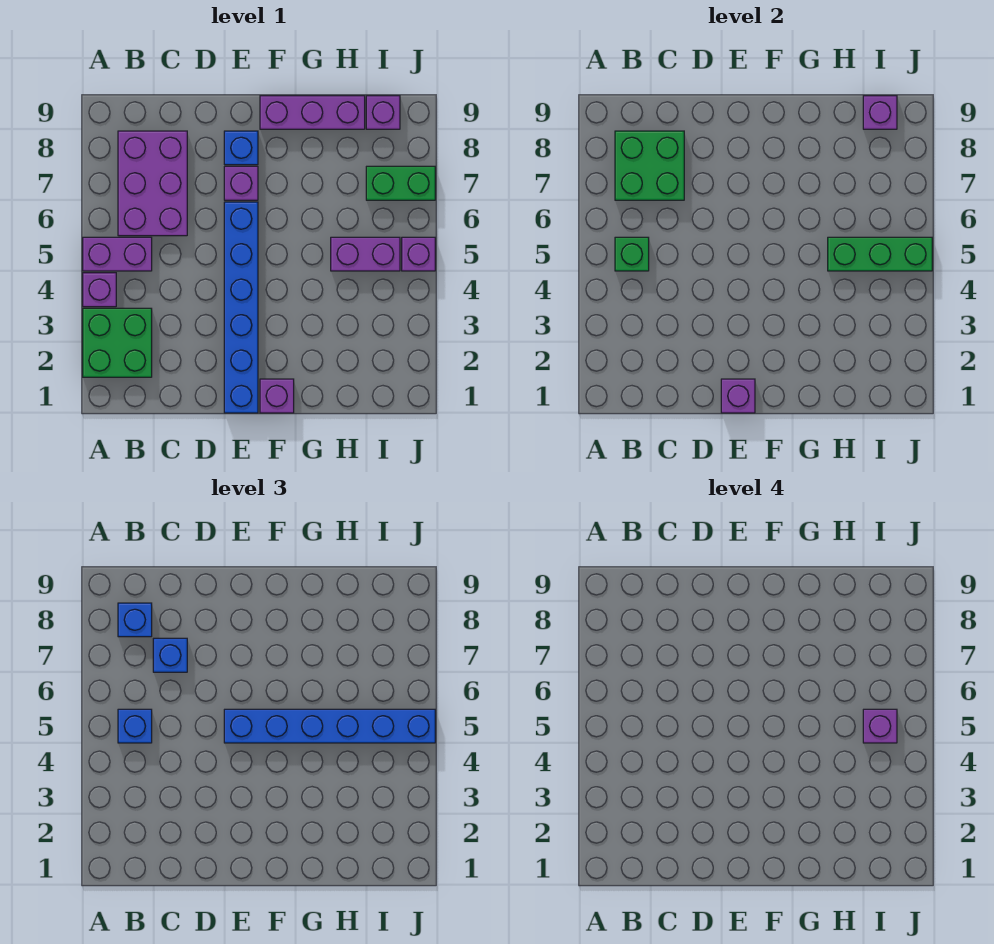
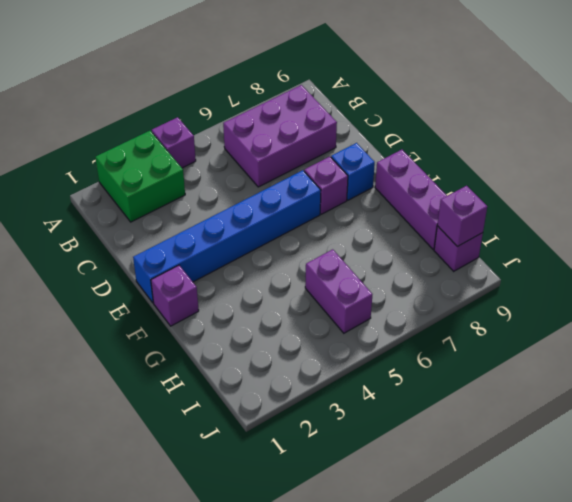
none -> purple brick A5:B5 level 1
none -> green brick I7:J7 level 1
none -> purple brick J5 level 1

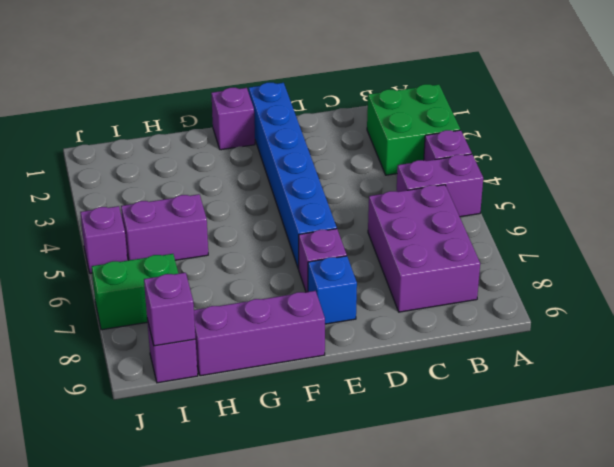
none -> green brick B5 level 2
none -> green brick B7:C8 level 2
none -> purple brick E1 level 2

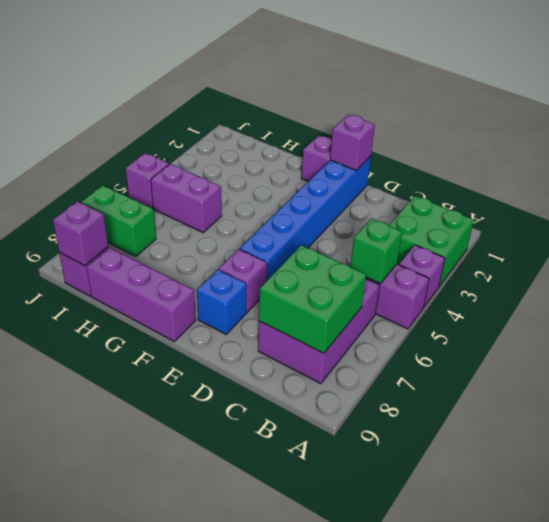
none -> green brick H5:J5 level 2
none -> blue brick B5 level 3
none -> blue brick B8 level 3

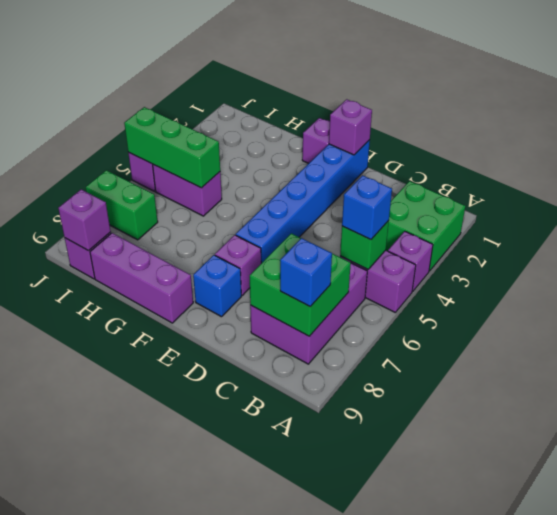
none -> blue brick C7 level 3
none -> blue brick E5:J5 level 3
none -> purple brick I5 level 4

